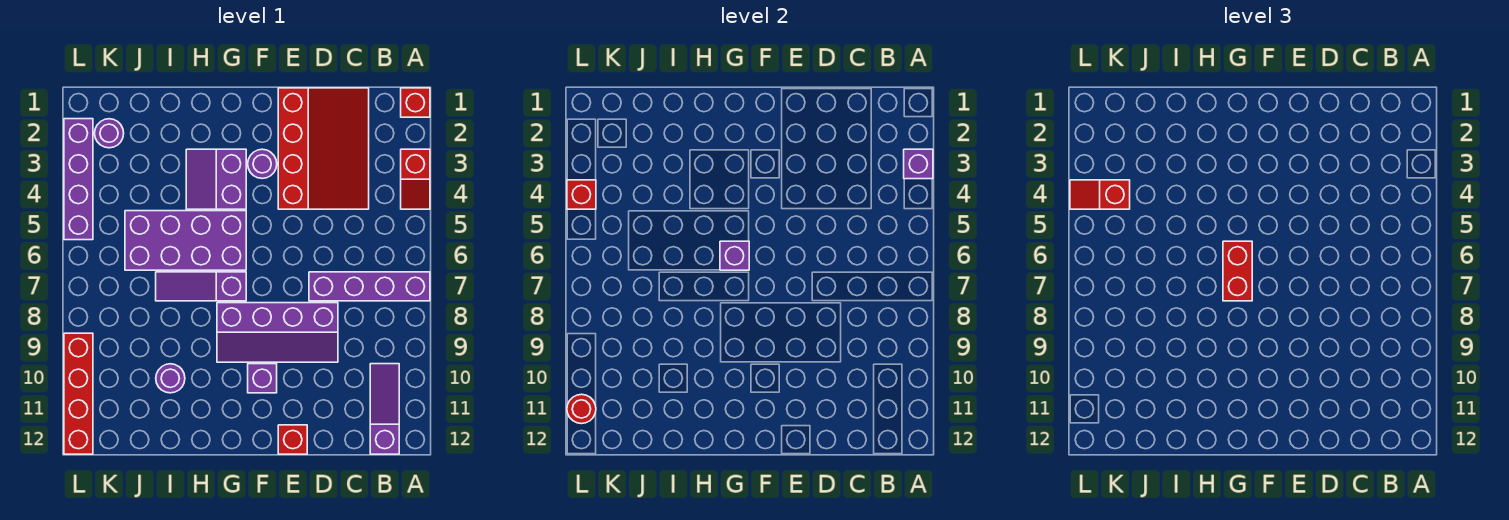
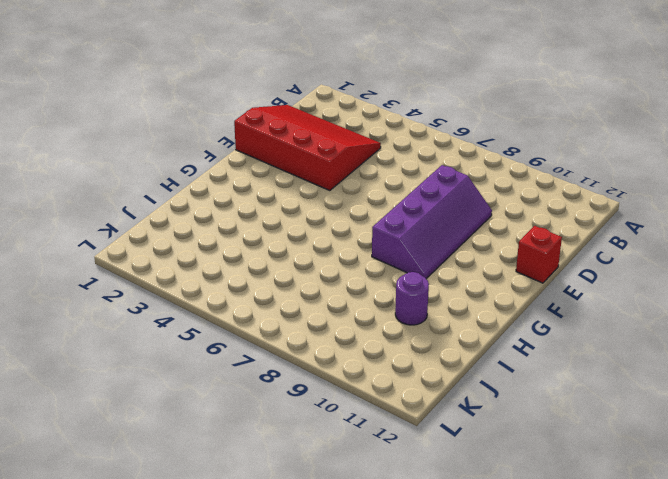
none -> red brick A1 level 1
none -> red slope A3:A4 level 1 top 3
none -> purple brick A7:D7 level 1

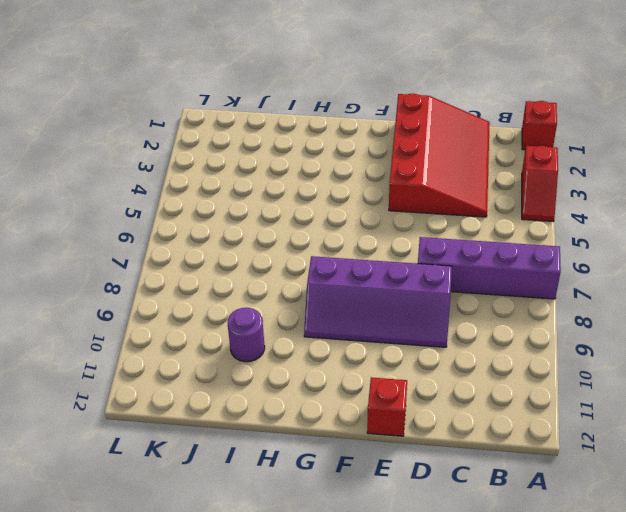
none -> purple slope B10:B12 level 1 top 12
none -> purple round brick F3 level 1
none -> purple brick F10 level 1

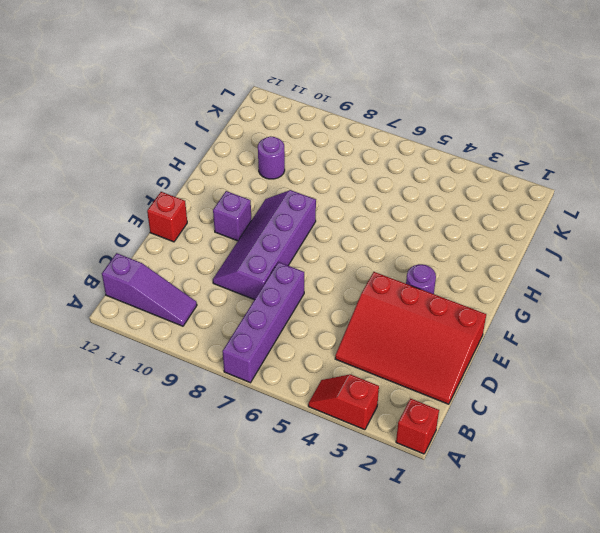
none -> purple slope G3:H4 level 1 top G
none -> purple brick G5:J6 level 1
none -> purple slope G7:I7 level 1 top G

